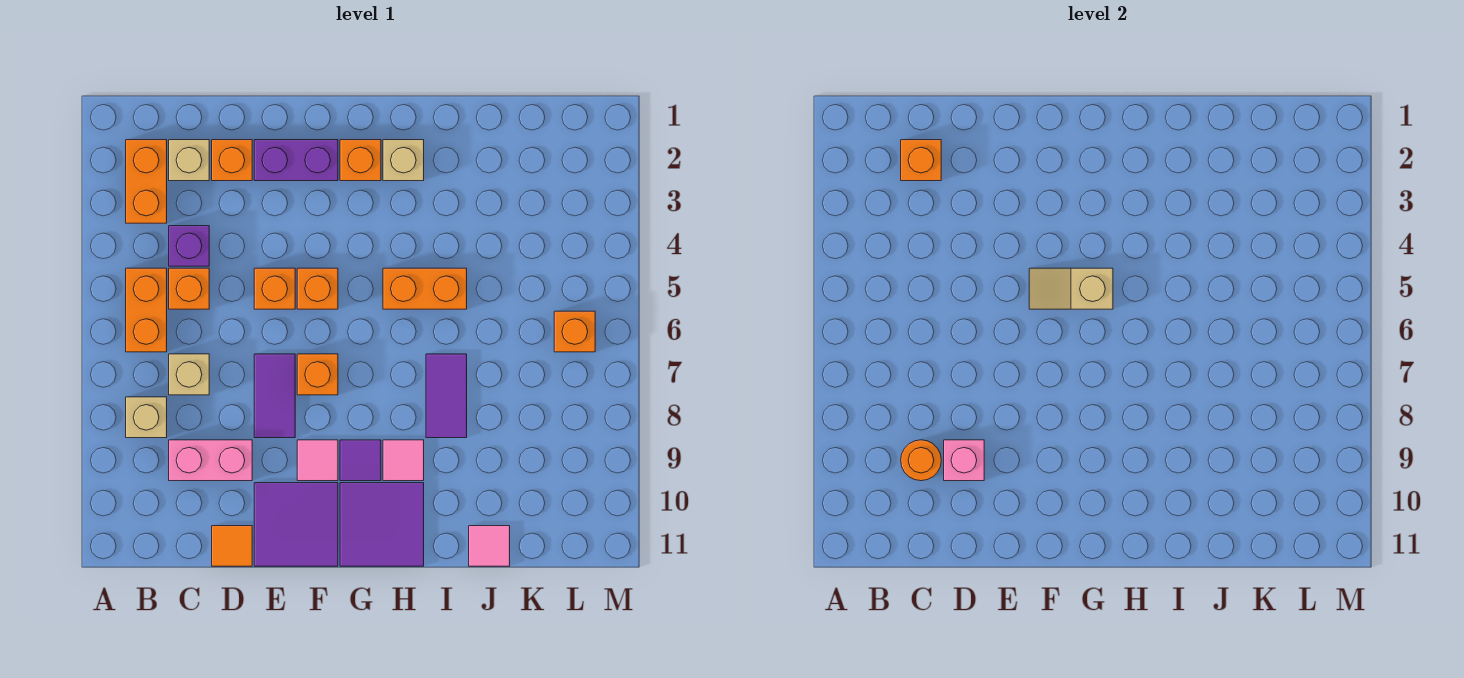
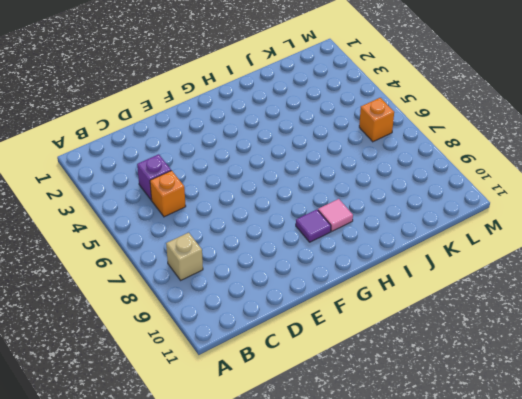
none -> orange brick B2:B3 level 1
none -> orange brick B5:B6 level 1
none -> tan brick C2 level 1
none -> tan brick C7 level 1

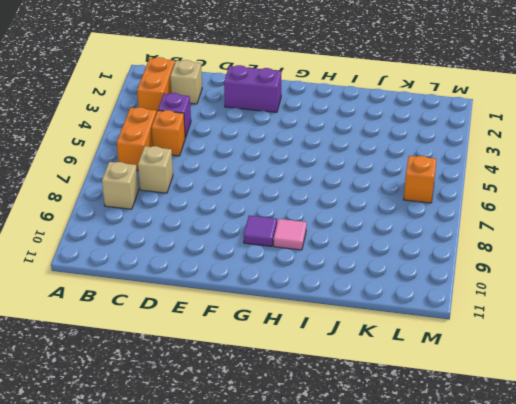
none -> pink brick C9:D9 level 1
none -> orange brick D2 level 1
none -> orange tile D11 level 1
none -> orange brick E5 level 1

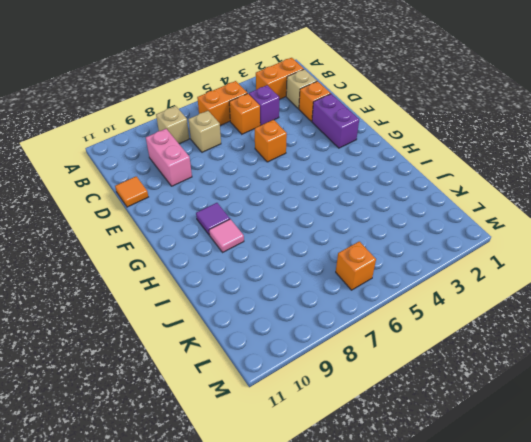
none -> purple tile E7:E8 level 1
none -> purple tile E10:F11 level 1
none -> orange brick F5 level 1
none -> orange brick F7 level 1

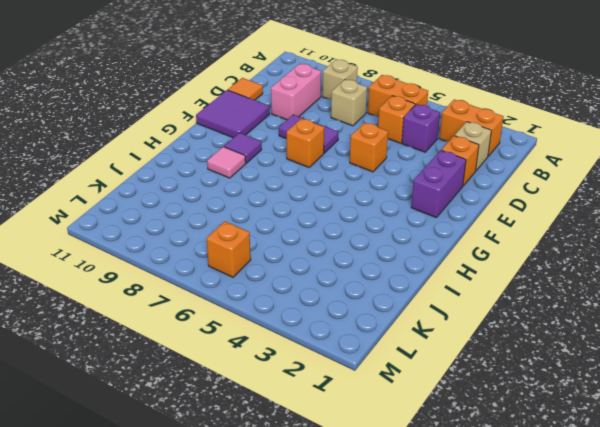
none -> orange brick F5 level 1
none -> pink tile F9 level 1
none -> orange brick G2 level 1
none -> purple tile G10:H11 level 1

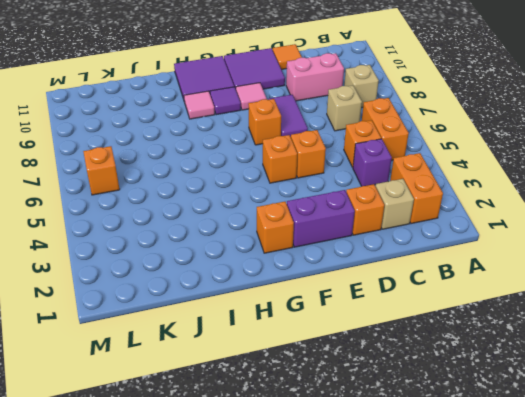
none -> tan brick H2 level 1
none -> orange brick H5:I5 level 1
none -> purple tile I7:I8 level 1
none -> pink tile J11 level 1

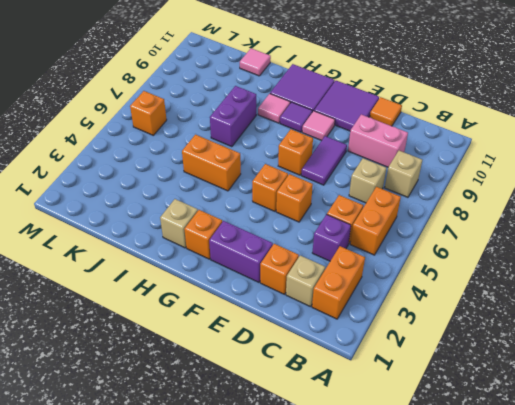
purple brick I7:I8 level 1 -> purple tile I7:I8 level 1
none -> orange brick C2 level 2
none -> orange round brick C9 level 2
none -> pink brick D9 level 2
none -> tan slope F5:G5 level 2 top G

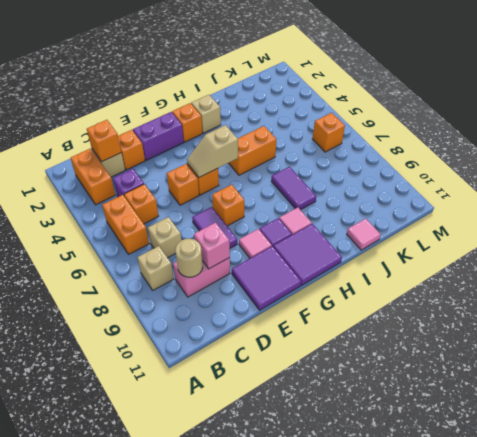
tan round brick C9 level 2 -> orange round brick C9 level 2
none -> orange tile D11 level 1

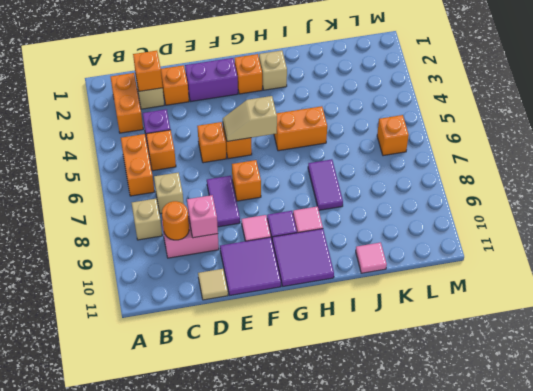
tan tile D11 level 1 -> orange tile D11 level 1

